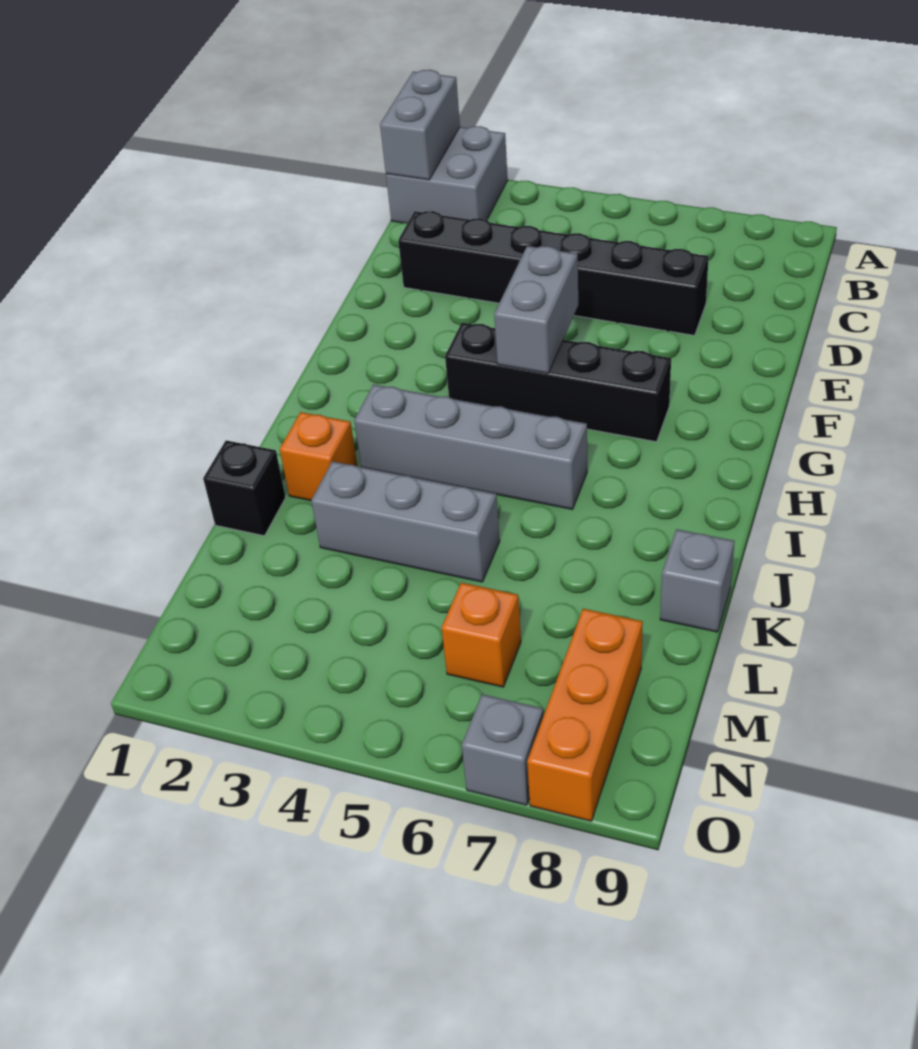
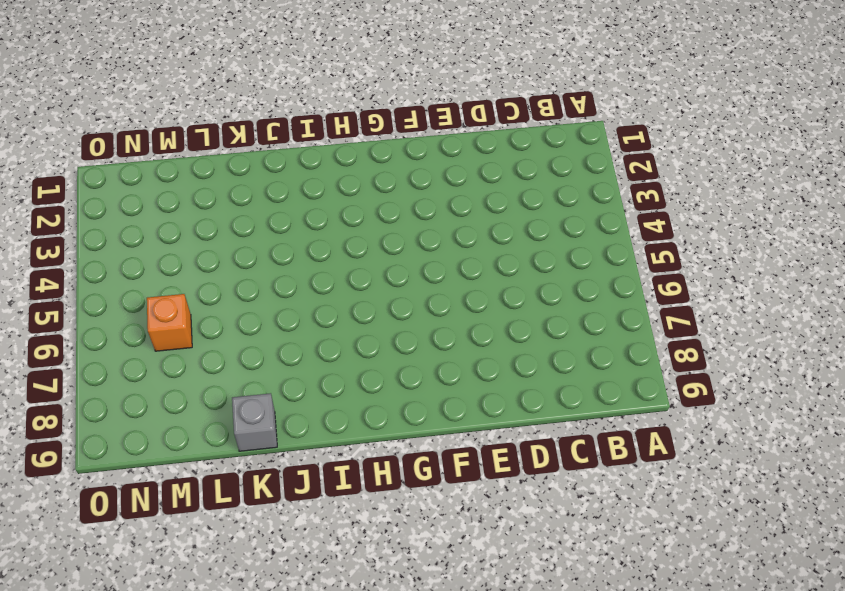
none -> grey brick A1:B2 level 1
none -> black brick D2:D7 level 1
none -> black brick G4:G7 level 1

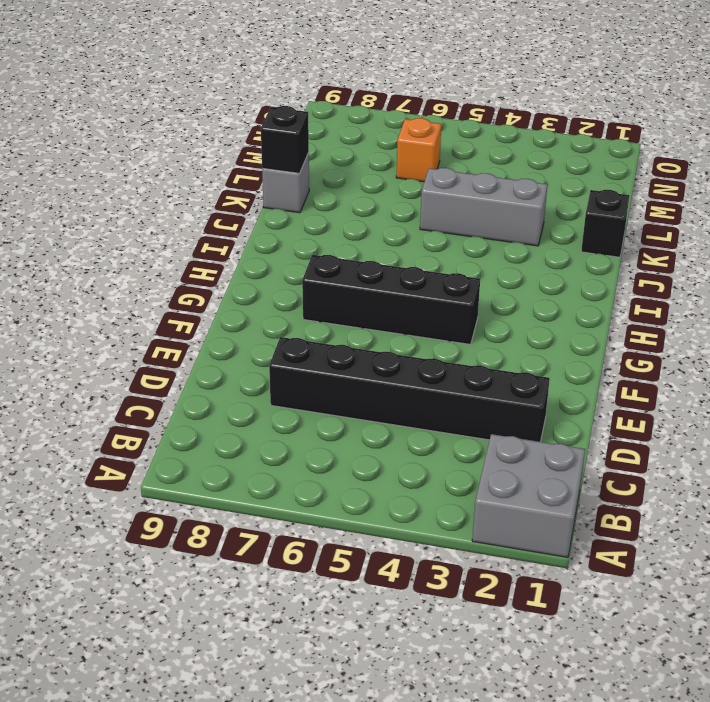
black brick K9 level 2 -> none
none -> grey brick I3:I6 level 1
none -> orange brick J2 level 1
none -> orange brick M8:O8 level 1

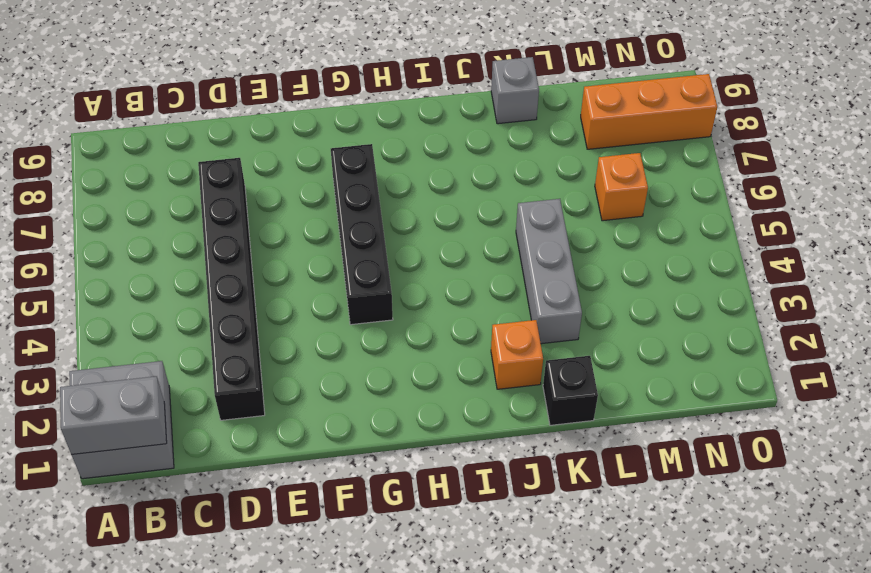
none -> grey brick I3:I6 level 1
none -> grey brick O7 level 1
none -> grey brick F5:G5 level 2

